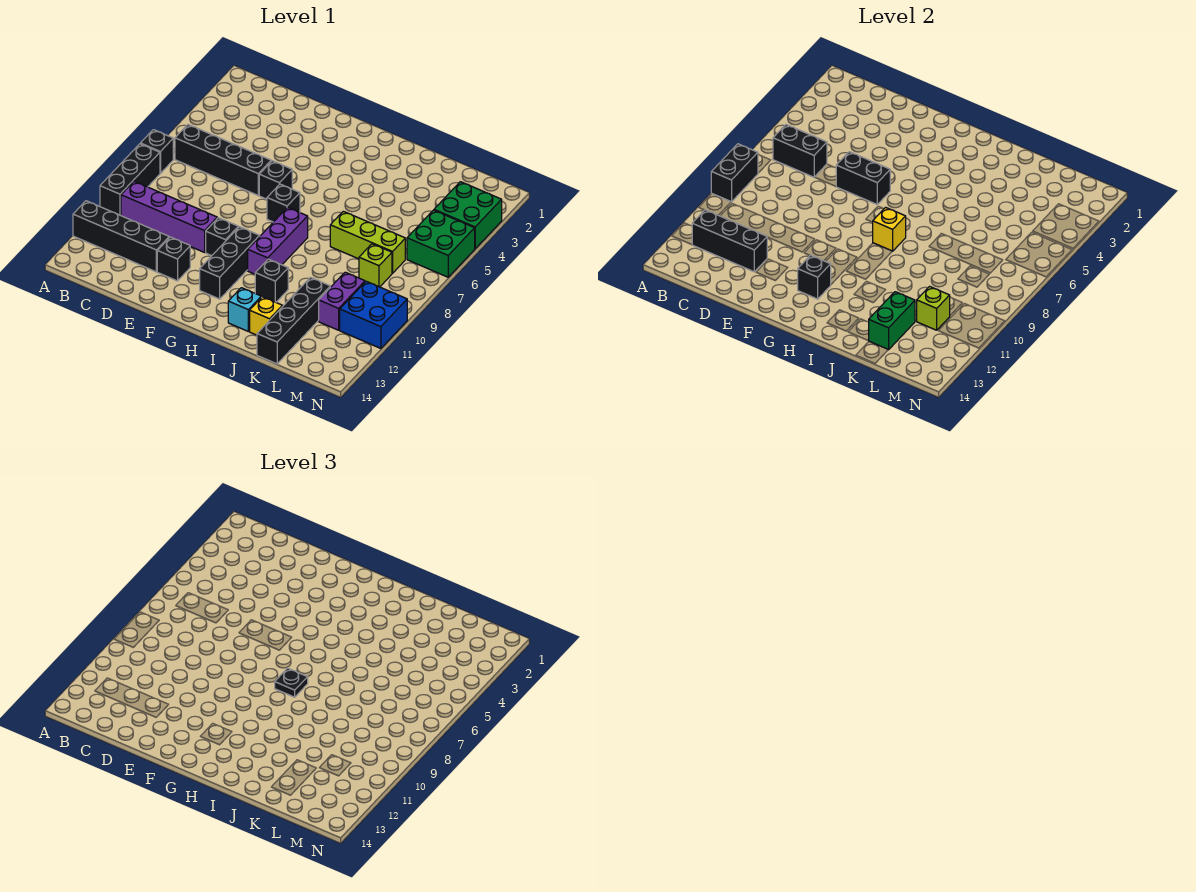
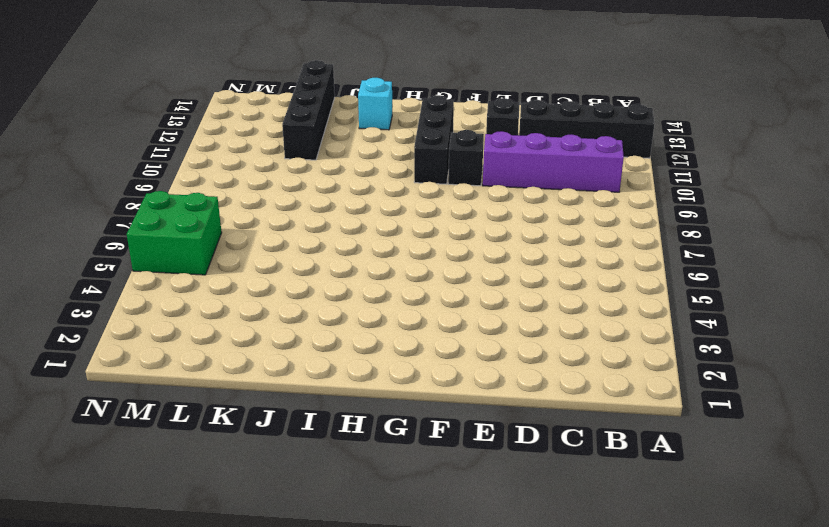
none -> black brick A7 level 1
none -> black brick A8:A10 level 1
none -> black brick B6:E6 level 1
none -> black brick F6 level 1

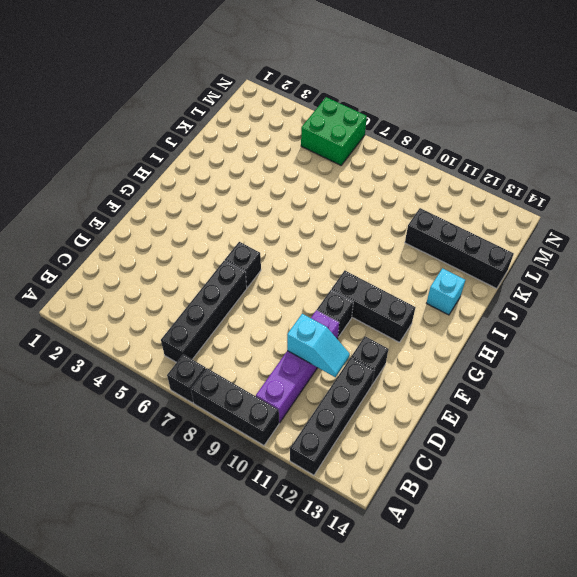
cyan slope D10:D11 level 2 top 10 -> none
none -> black brick G7 level 1
none -> purple brick H8:H10 level 1
none -> black brick I11 level 1
none -> lime brick J7:L7 level 1

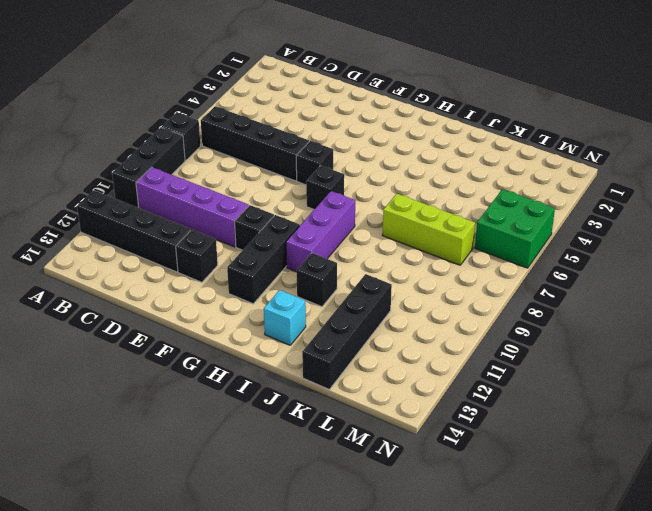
none -> yellow brick J13 level 1
none -> lime brick L8 level 1
none -> purple brick L10:L11 level 1
none -> green brick M3:N4 level 1

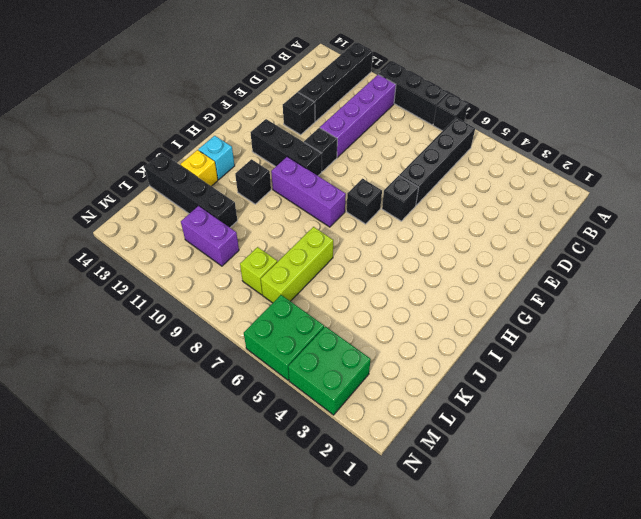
none -> blue brick M10:N11 level 1
none -> black brick A8:A9 level 2
none -> black brick B6:C6 level 2
none -> black brick B12:D12 level 2

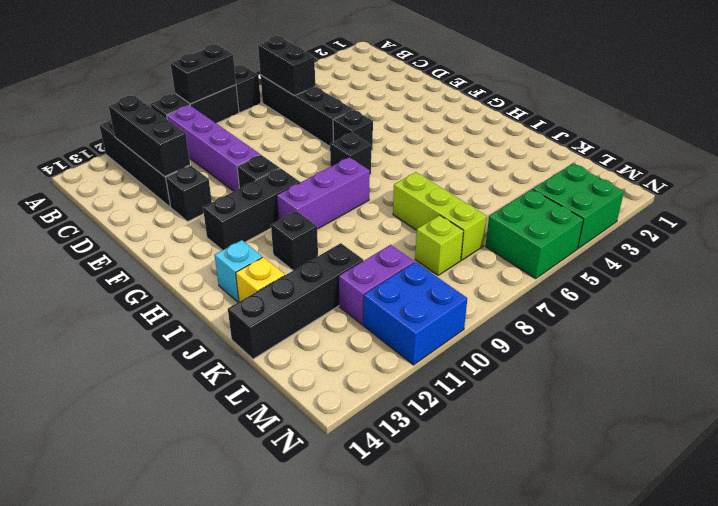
none -> black brick E6:F6 level 2
none -> black brick G12 level 2
none -> yellow brick H8 level 2
none -> green brick K12:K13 level 2

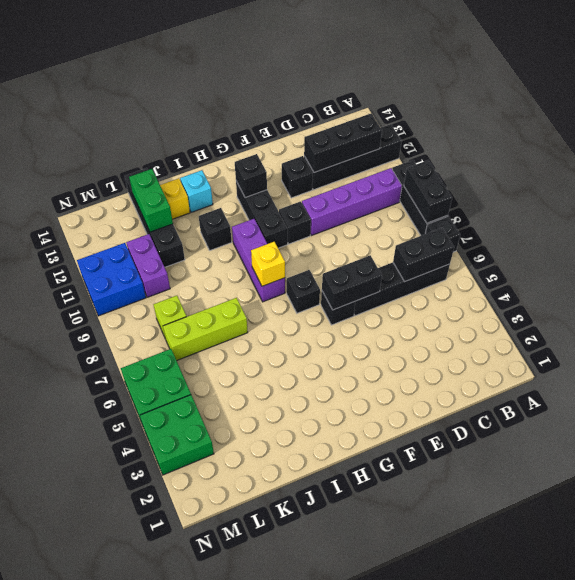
none -> lime brick L11 level 2
none -> black plate H8 level 3

